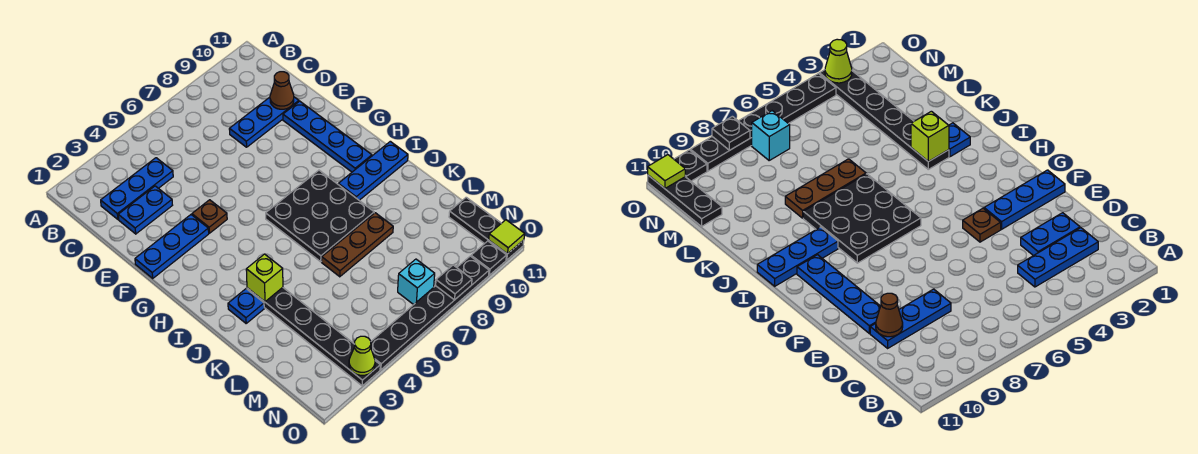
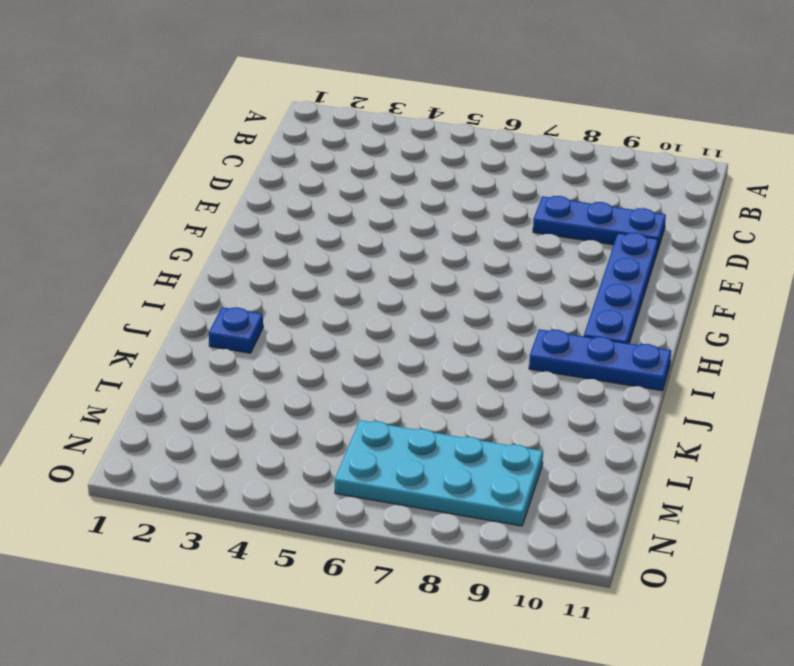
cyan plate M6:N9 level 1 -> cyan brick N7 level 1
none -> blue plate C2:C4 level 1
none -> blue plate D2:D3 level 1
none -> blue plate F1:F3 level 1

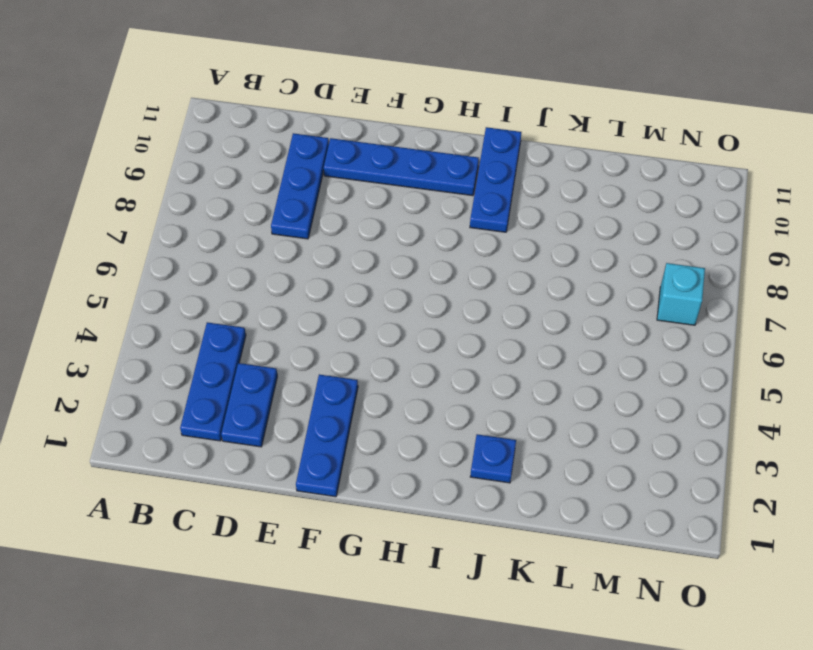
none -> brown plate F4 level 1
none -> black plate H6:J8 level 1
none -> black plate J3:O3 level 1

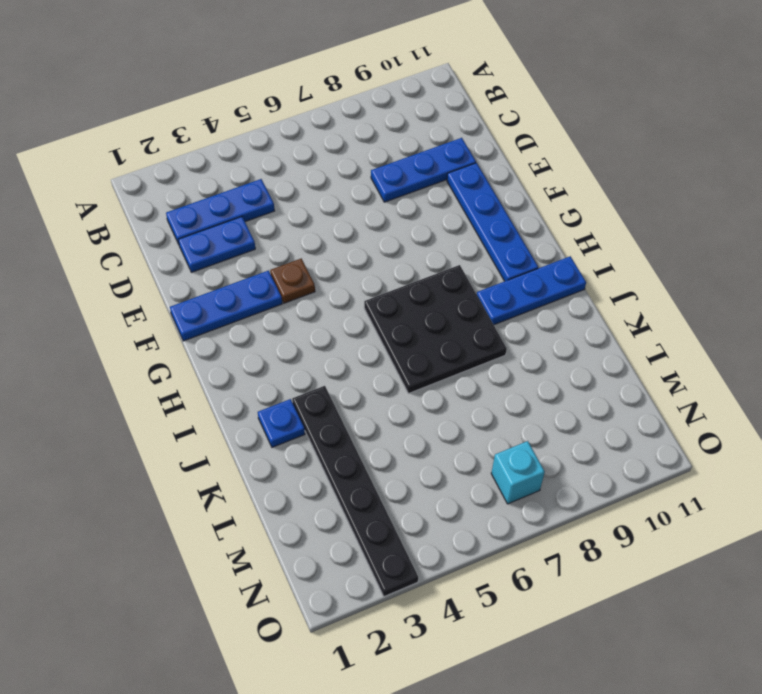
none -> brown plate K6:K8 level 1
none -> black plate M11:O11 level 1
none -> black plate O4:O9 level 1

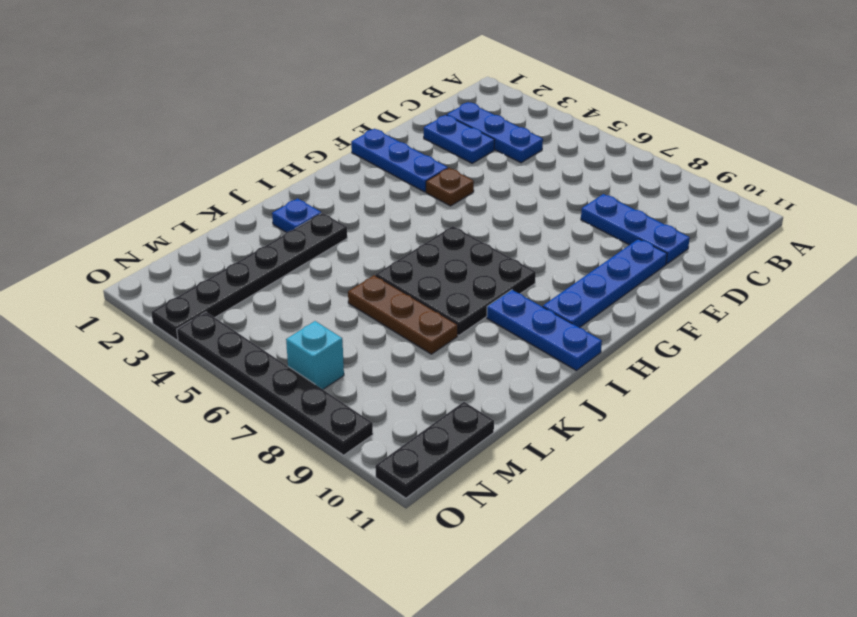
none -> black plate O10 level 1
none -> brown cone D10 level 2
none -> lime brick J3 level 2

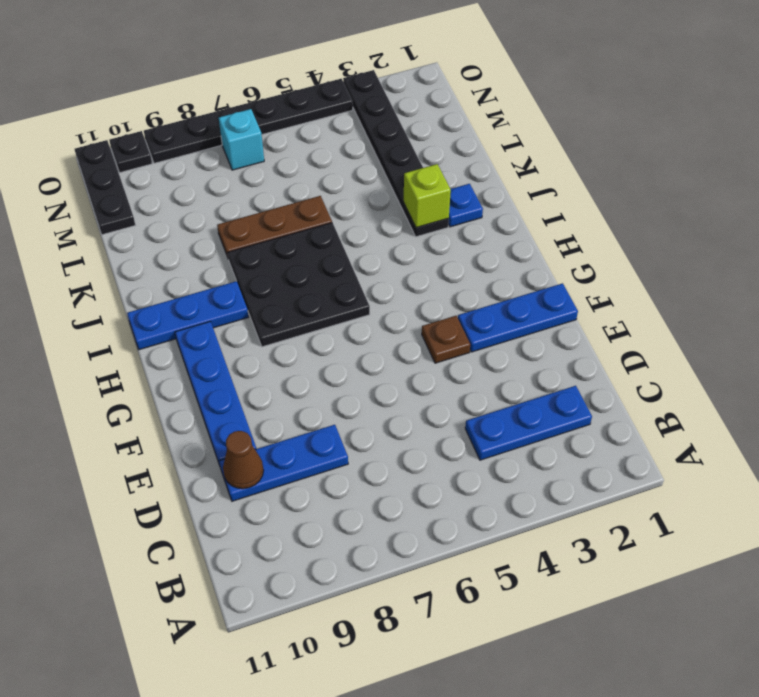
none -> blue plate D2:D3 level 1
none -> lime cone O3 level 2
none -> black plate O8 level 2

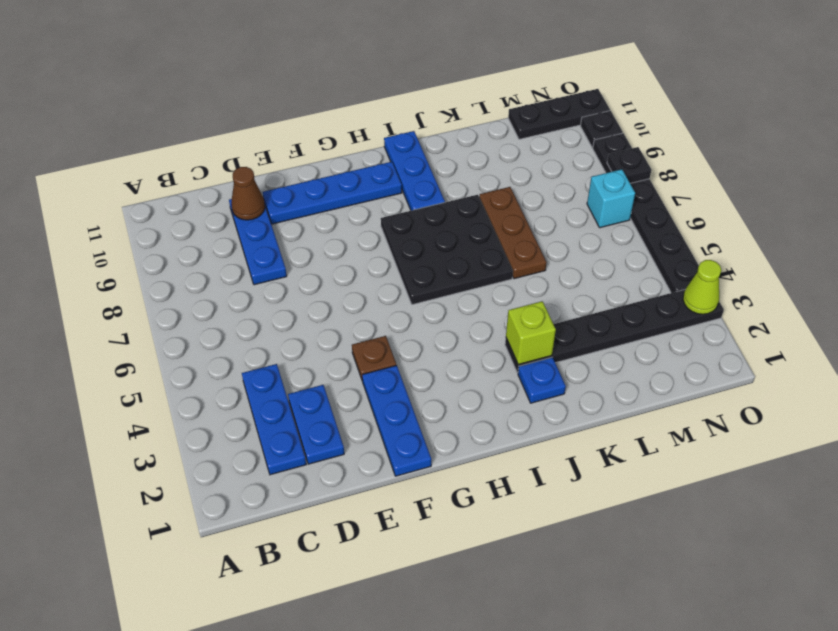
none -> lime tile O11 level 2

